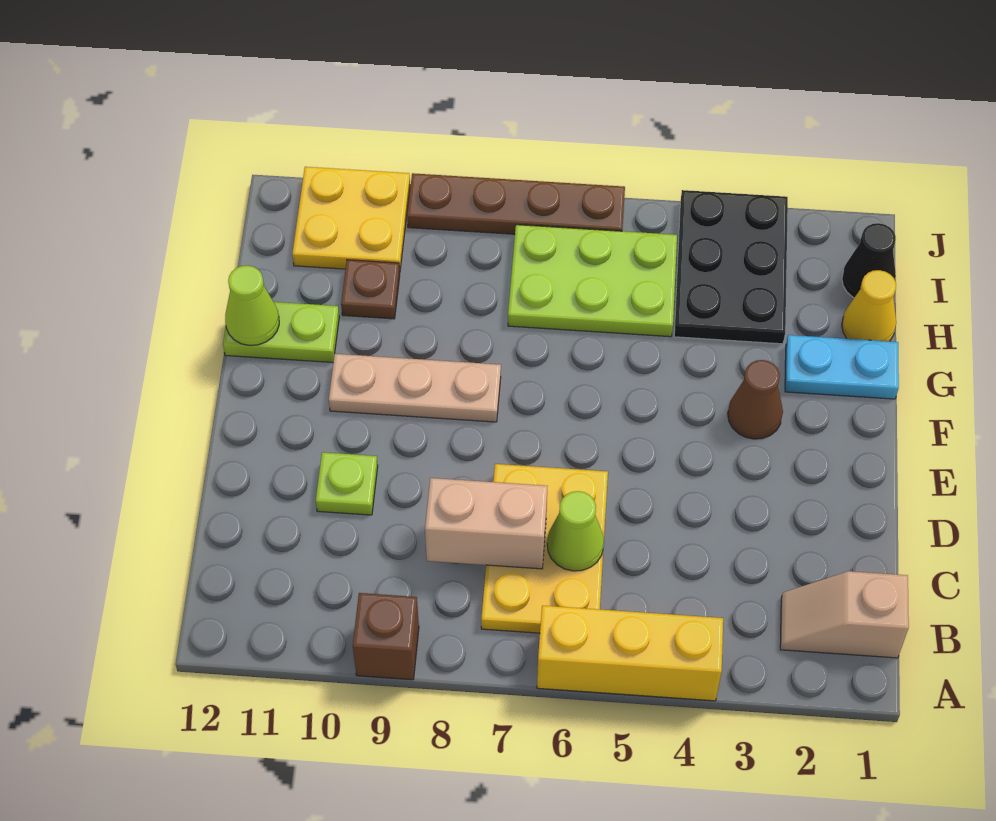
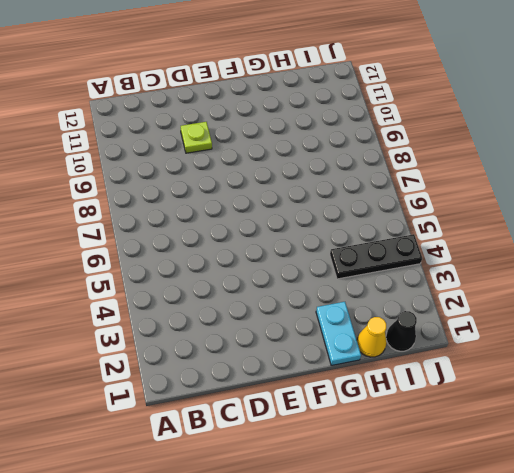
black plate H4:J4 level 1 -> black plate H3:J4 level 1
none -> yellow brick A4:A6 level 1
none -> brown brick A9 level 1
none -> tan slope B1:B2 level 1 top 1

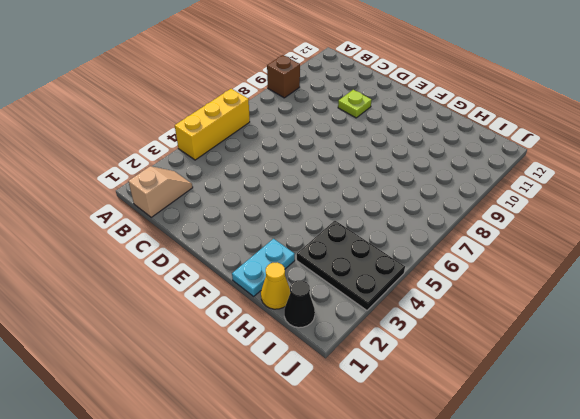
none -> yellow plate B6:D7 level 1
none -> brown cone F3 level 1
none -> tan plate F8:F10 level 1

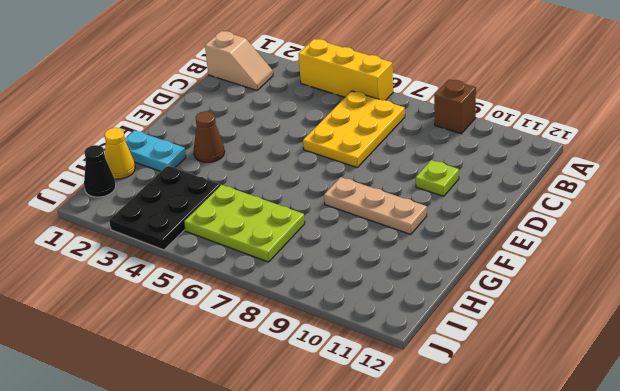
none -> lime plate G11:G12 level 1
none -> brown plate H10 level 1
none -> yellow plate I10:J11 level 1

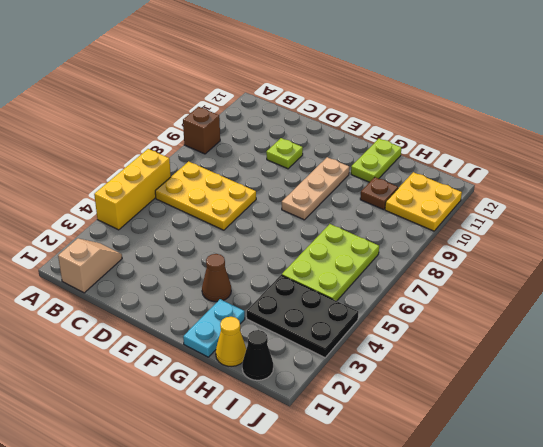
none -> brown plate J6:J9 level 1
none -> lime cone C6 level 2
none -> tan brick C7:C8 level 2

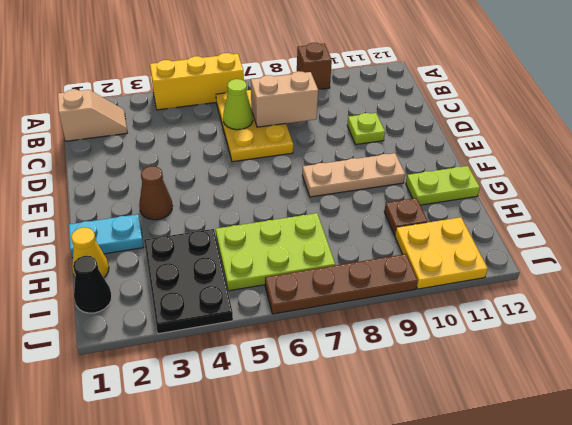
none -> lime cone G12 level 2

